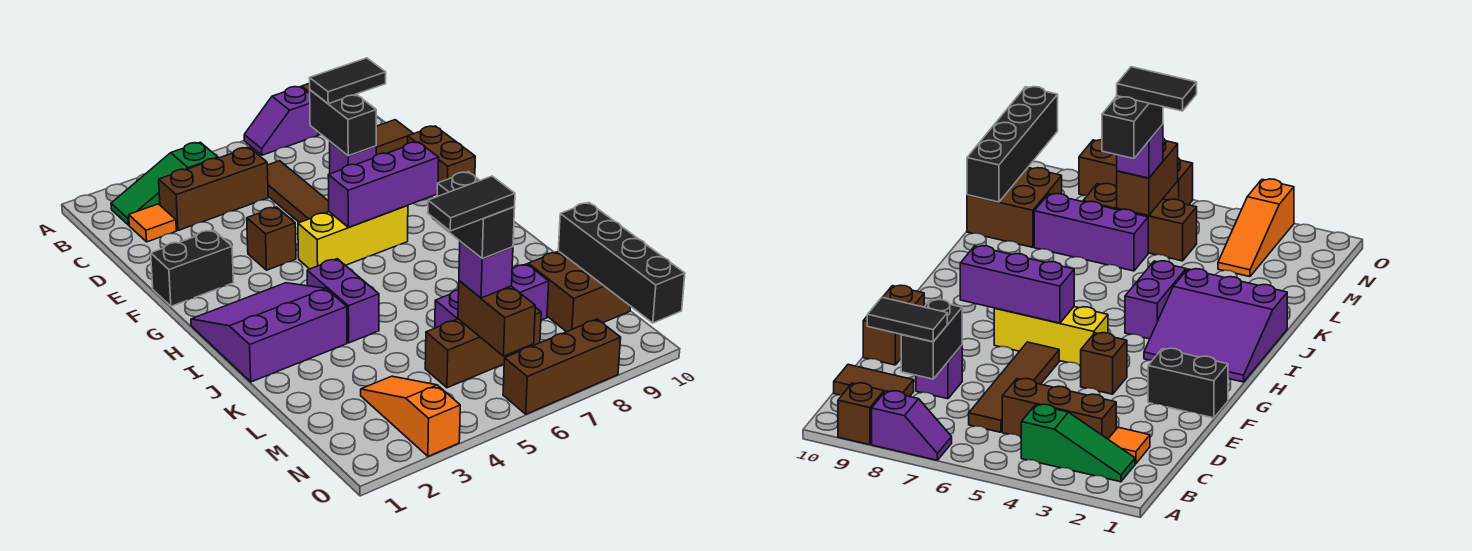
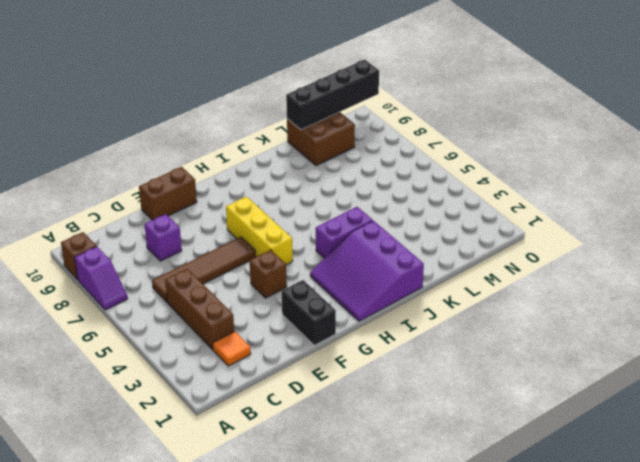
none -> green slope B2:B4 level 1 top 4
none -> brown tile C9:C10 level 1
none -> purple brick L6:L8 level 1

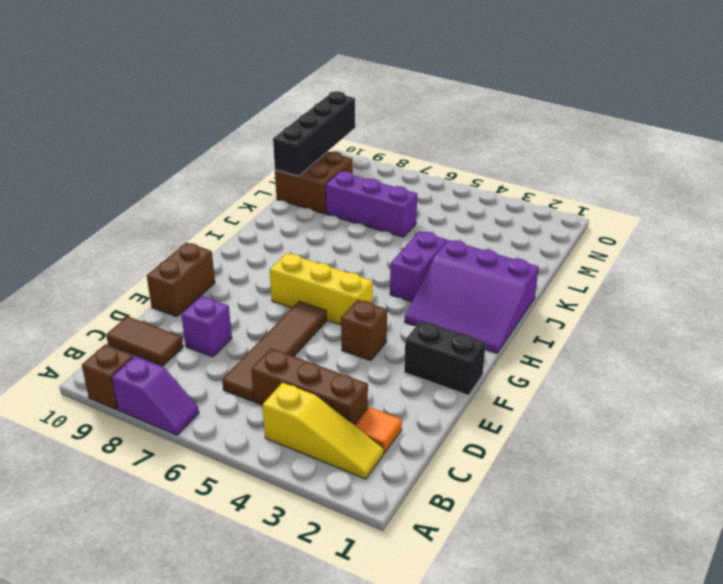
yellow slope B2:B4 level 1 top 4 -> green slope B2:B4 level 1 top 4
none -> orange slope M3:O3 level 1 top O
none -> brown brick M5:M7 level 1
none -> brown brick O6:O8 level 1

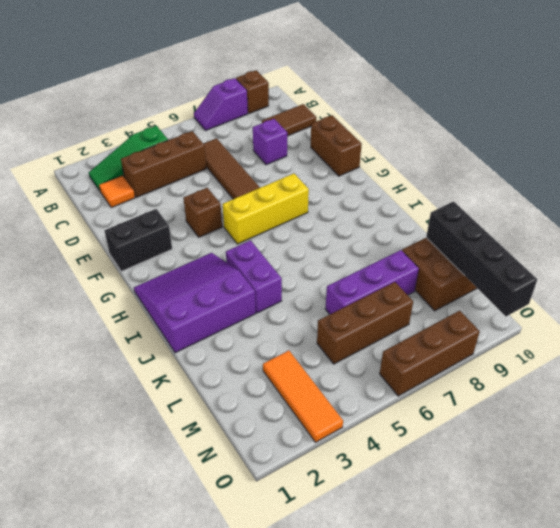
orange tile M3:O3 level 1 -> orange slope M3:O3 level 1 top O
none -> black brick C8:D8 level 2
none -> purple brick G6:G8 level 2
none -> brown brick M6:N6 level 2

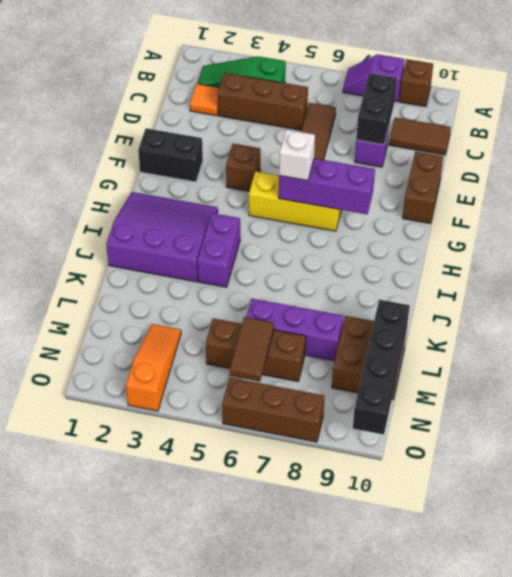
white brick G6 level 3 -> none
brown tile M6:N6 level 2 -> brown brick M6:N6 level 2
none -> black tile C8:C9 level 3
none -> purple brick M6 level 3
none -> black brick L6:M6 level 4

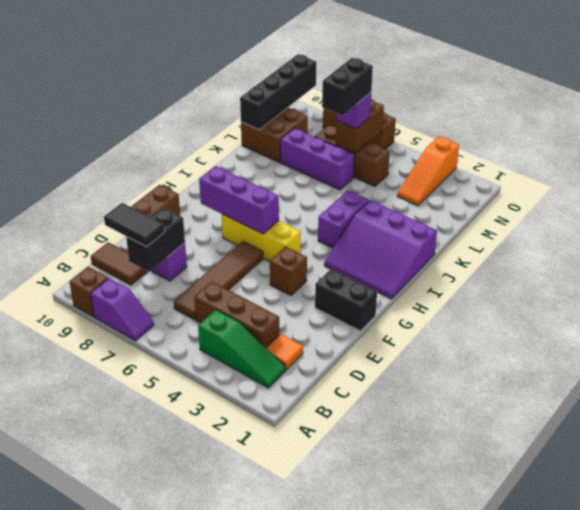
none -> black tile M5:M6 level 5

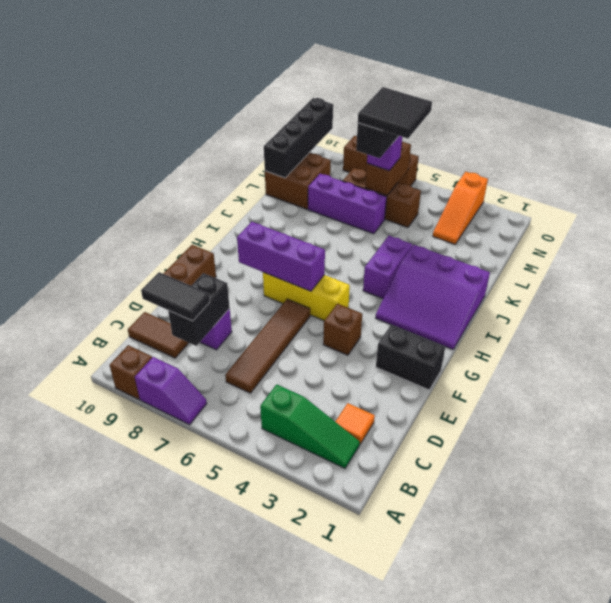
black tile L5:M6 level 5 -> black tile M5:M6 level 5
none -> brown brick C3:C5 level 1

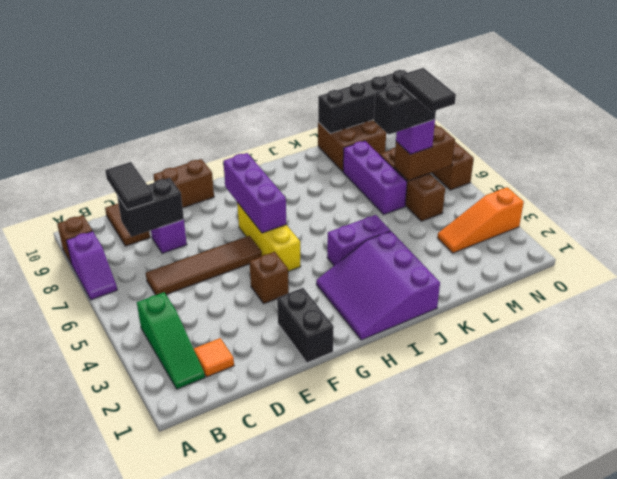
none -> brown brick C3:C5 level 1

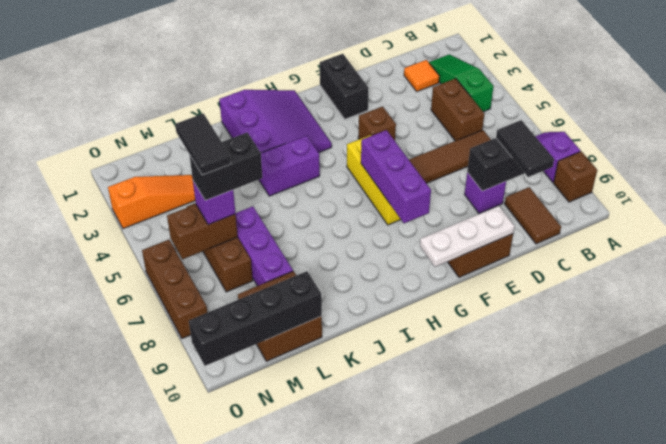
brown brick C4:C5 level 1 -> brown brick C3:C5 level 1
white plate E10:G10 level 2 -> none

